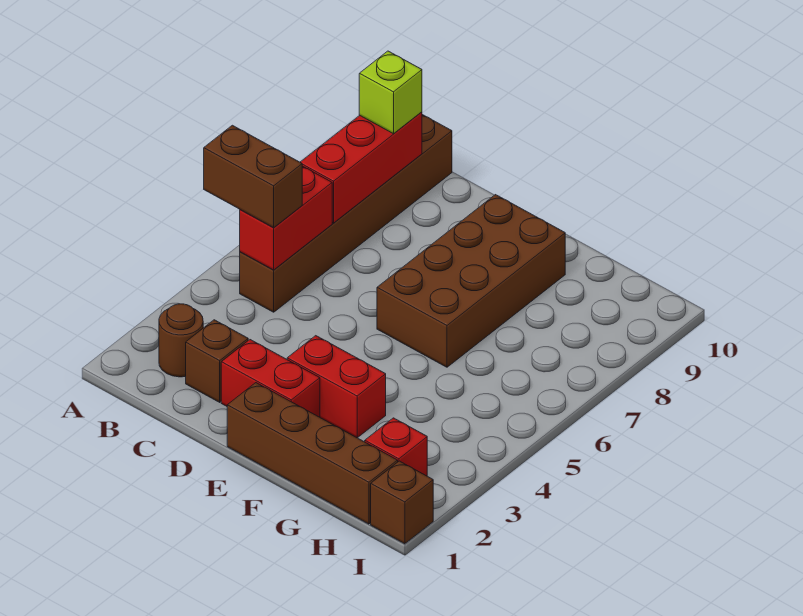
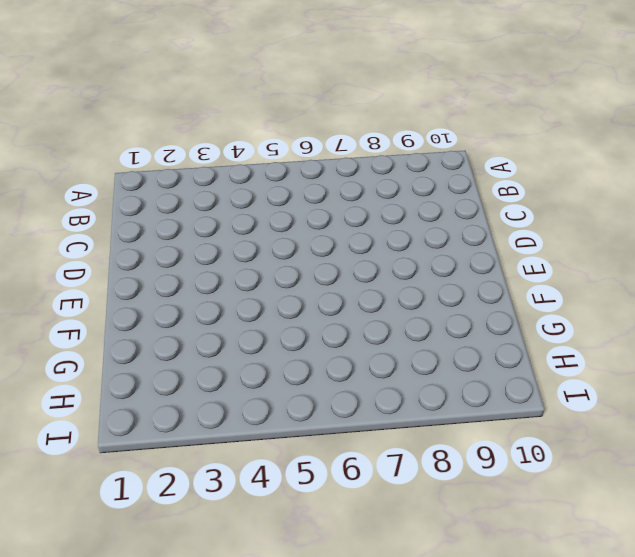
none -> brown round brick B2 level 1
none -> brown brick B5:B10 level 1
none -> brown brick C2 level 1

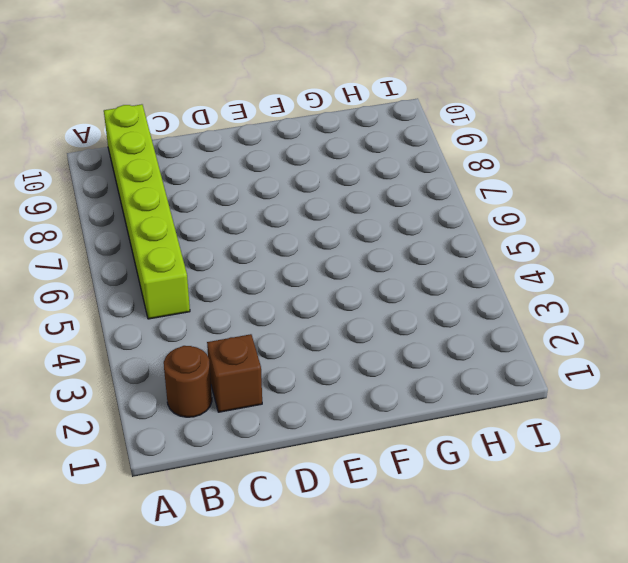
lime brick B5:B10 level 1 -> brown brick B5:B10 level 1
none -> red brick D2:E2 level 1
none -> brown brick E1:H1 level 1
none -> red brick E3:F3 level 1

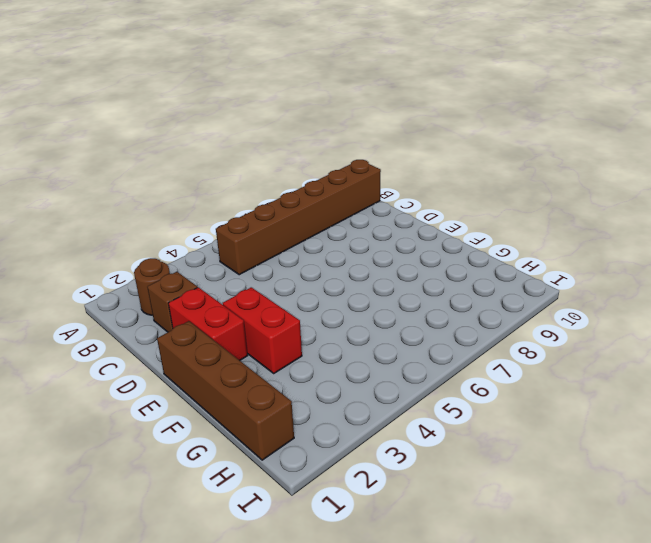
none -> brown brick E6:F9 level 1
none -> red brick H2 level 1
none -> brown brick I1 level 1

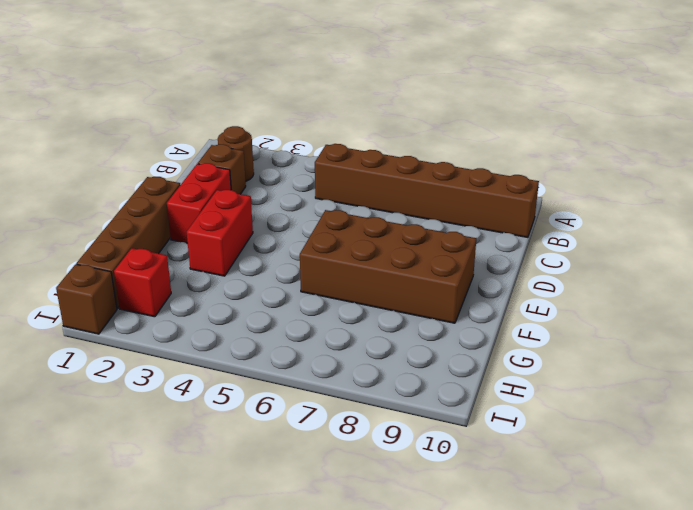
none -> red brick B5:B6 level 2
none -> red brick B7:B9 level 2
none -> brown brick A5:B5 level 3

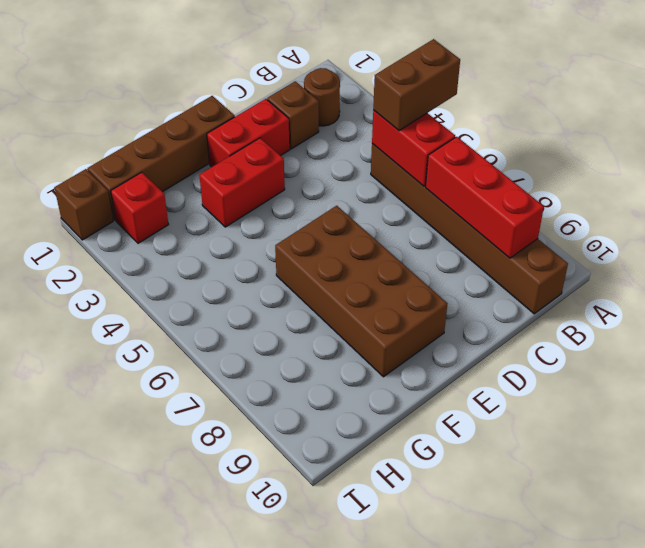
none -> lime brick B9 level 3

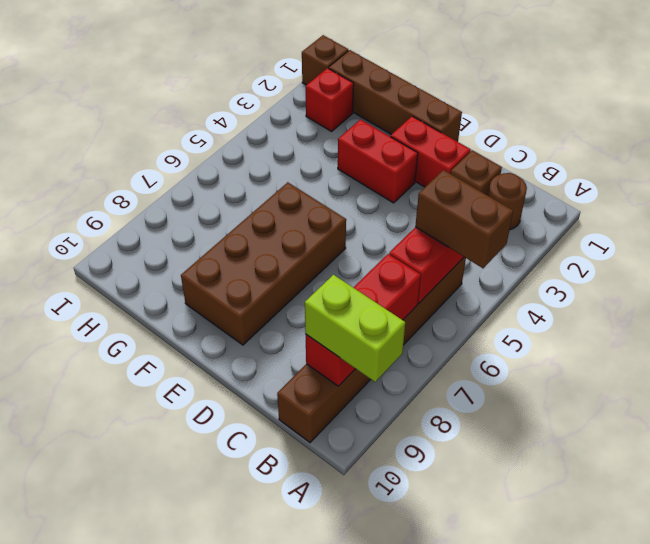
lime brick A9:B9 level 3 -> lime brick B9 level 3

